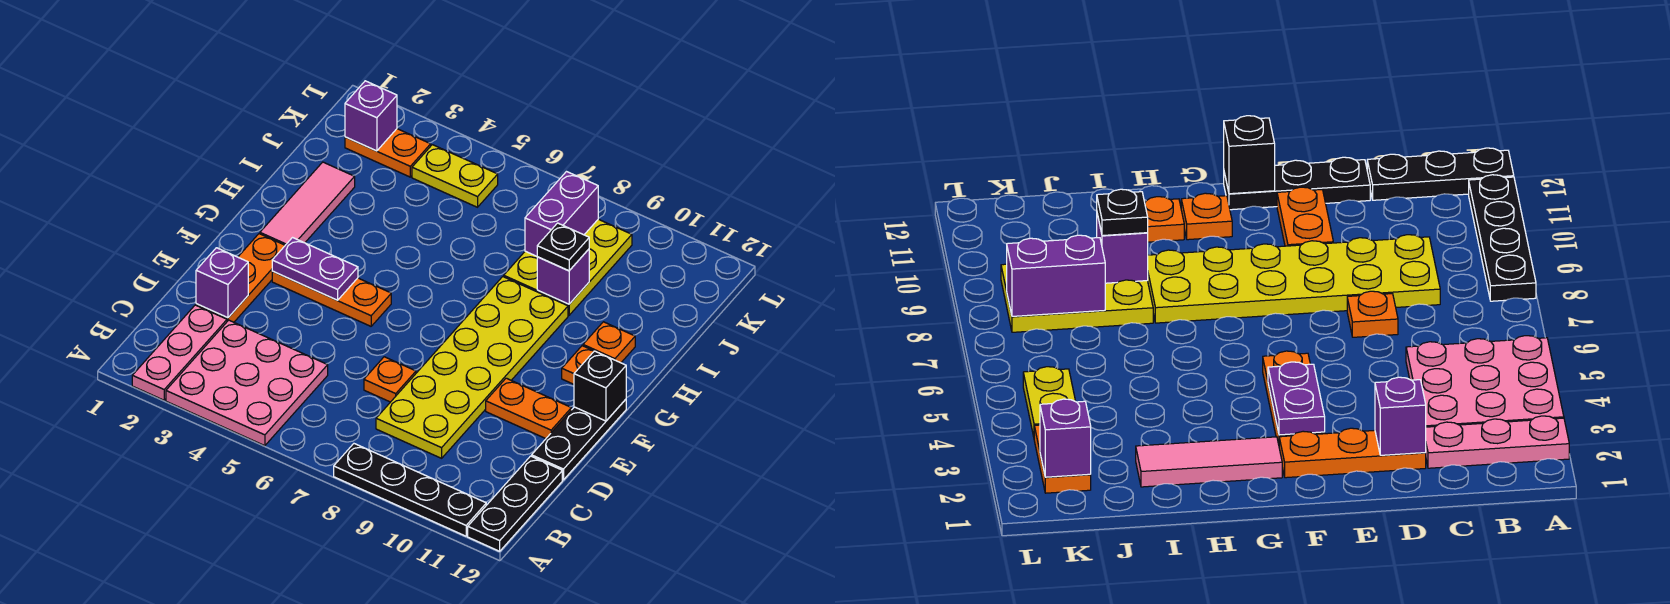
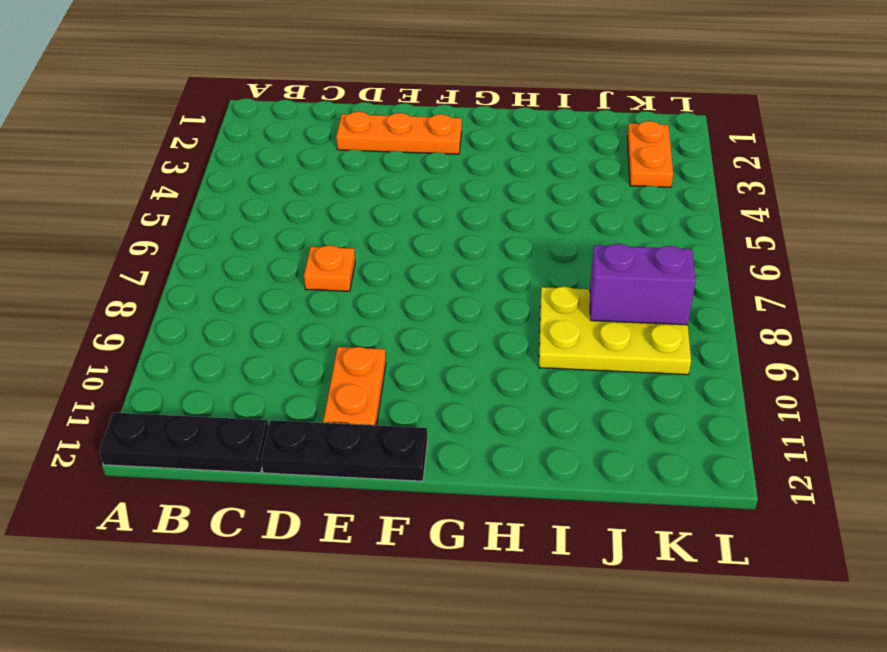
none -> pink plate A2:C2 level 1
none -> pink plate A3:C5 level 1
none -> black plate A8:A11 level 1

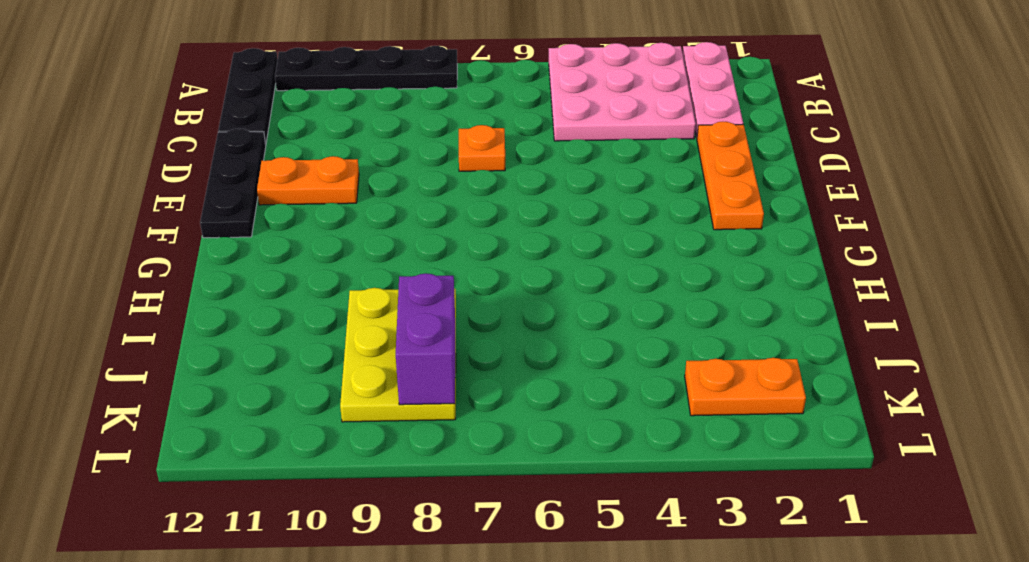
none -> yellow plate C8:H9 level 1
none -> orange plate F3:F5 level 1
none -> pink tile G2:I2 level 1

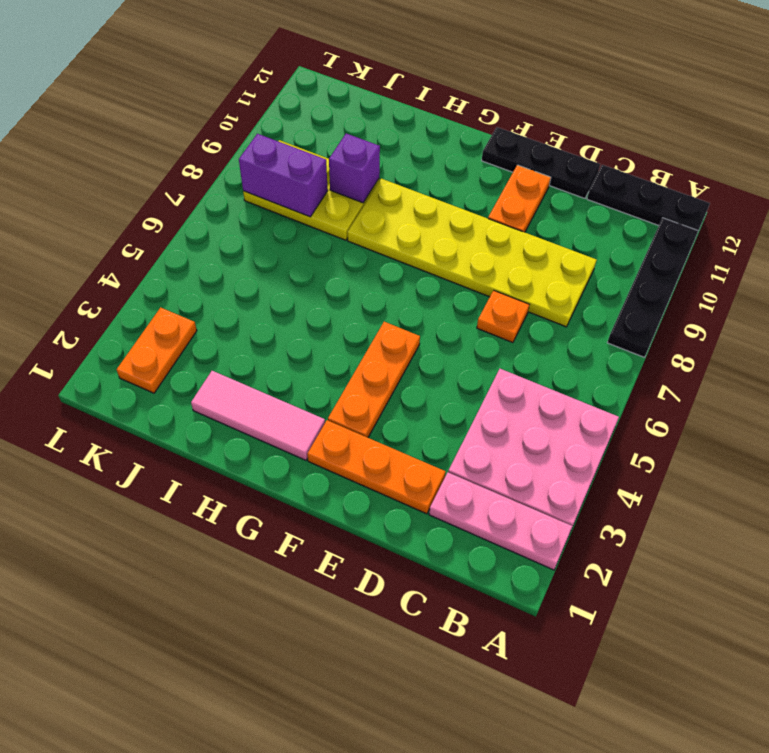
none -> orange plate G11 level 1
none -> orange plate H11 level 1
none -> yellow plate K4:K5 level 1

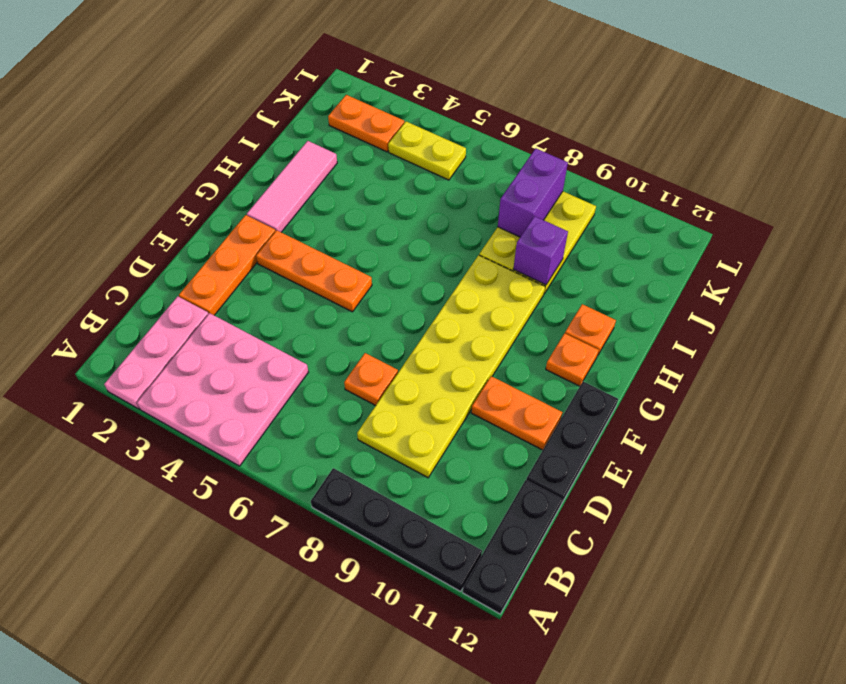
none -> purple brick D2 level 2
none -> purple plate F3:F4 level 2
none -> black brick F12 level 2

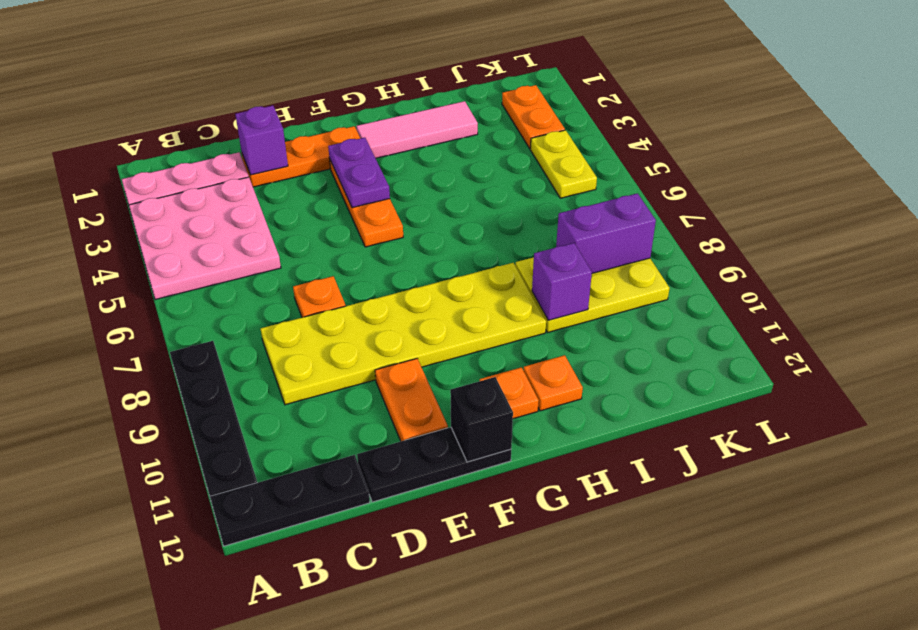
none -> purple brick K2 level 2
none -> black plate I9 level 3

